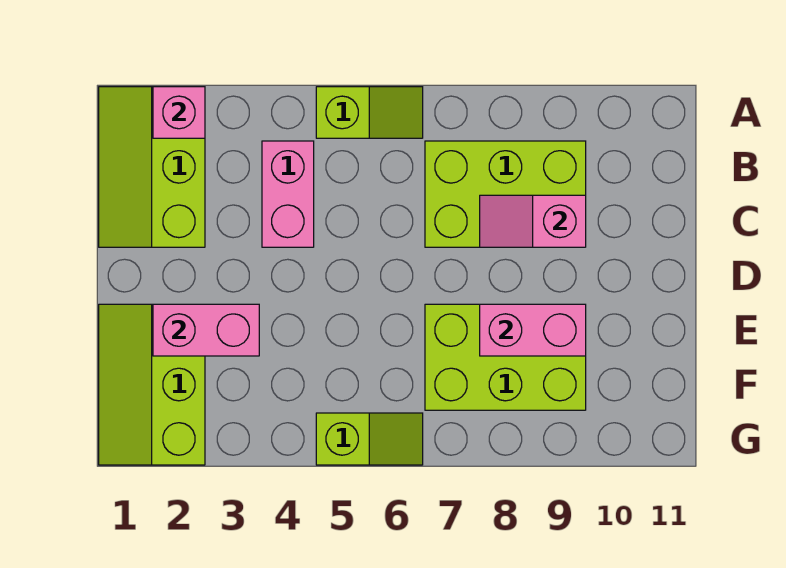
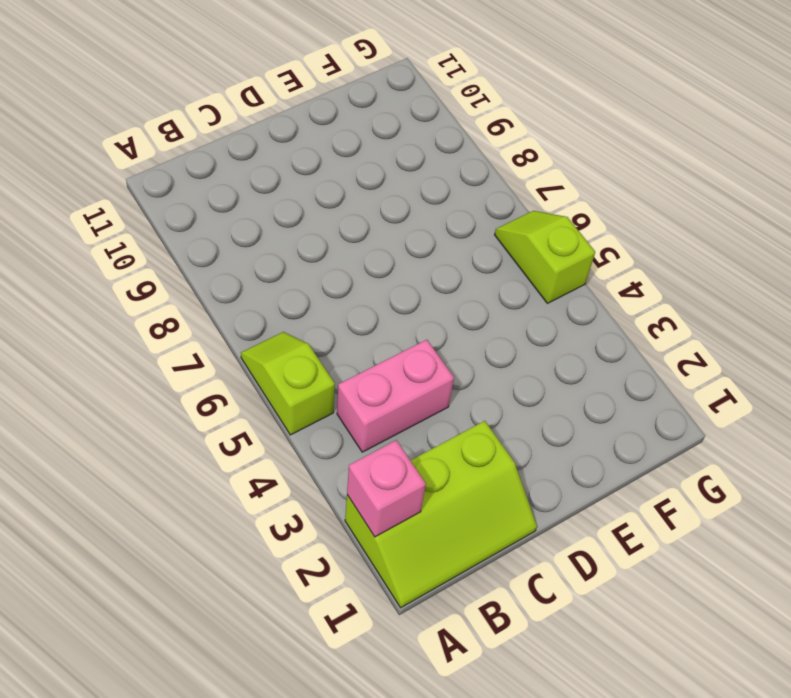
none -> lime brick B7:C9 level 1
none -> lime slope E1:G2 level 1 top 2

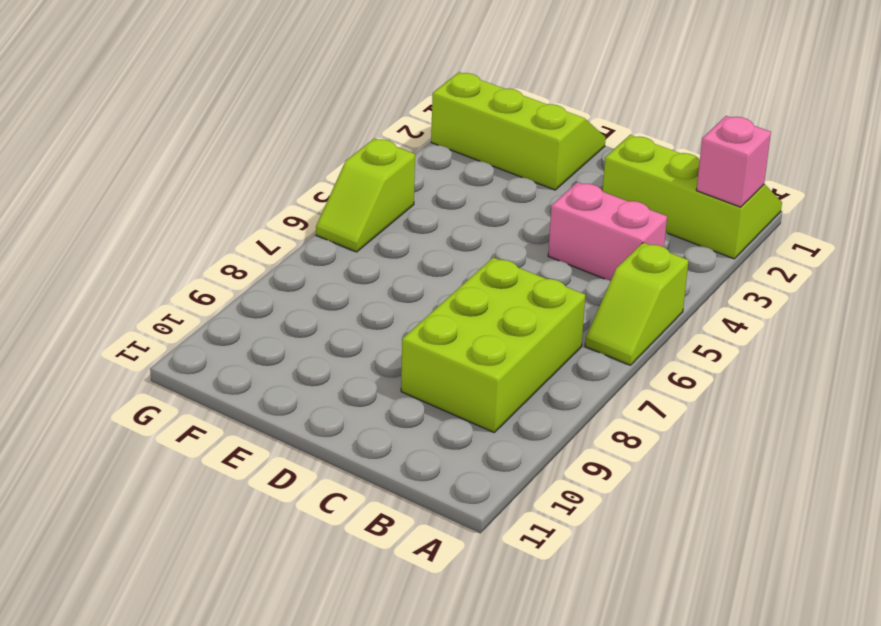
none -> lime brick E7:F9 level 1
none -> pink slope C8:C9 level 2 top 9

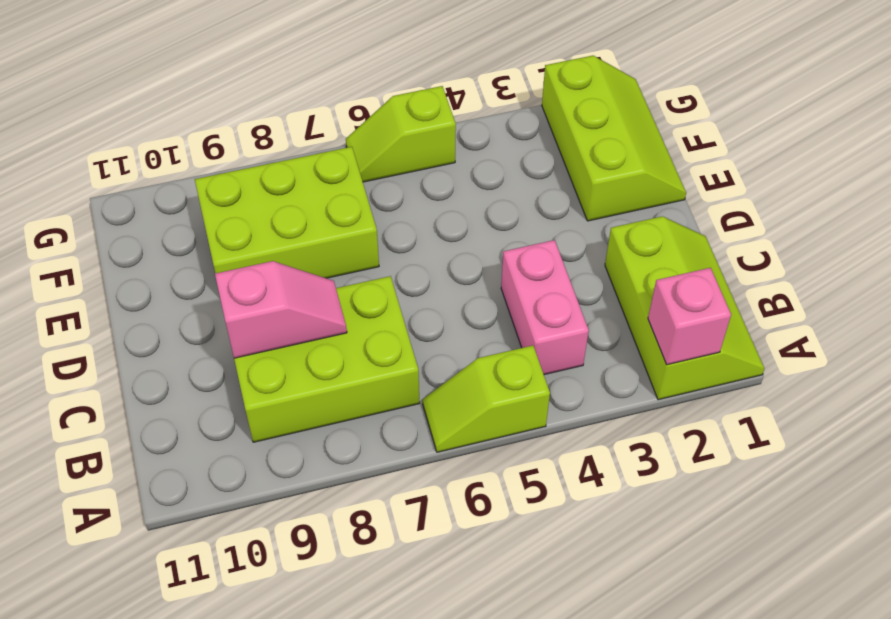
none -> pink brick E2:E3 level 2
none -> pink brick E8:E9 level 2

